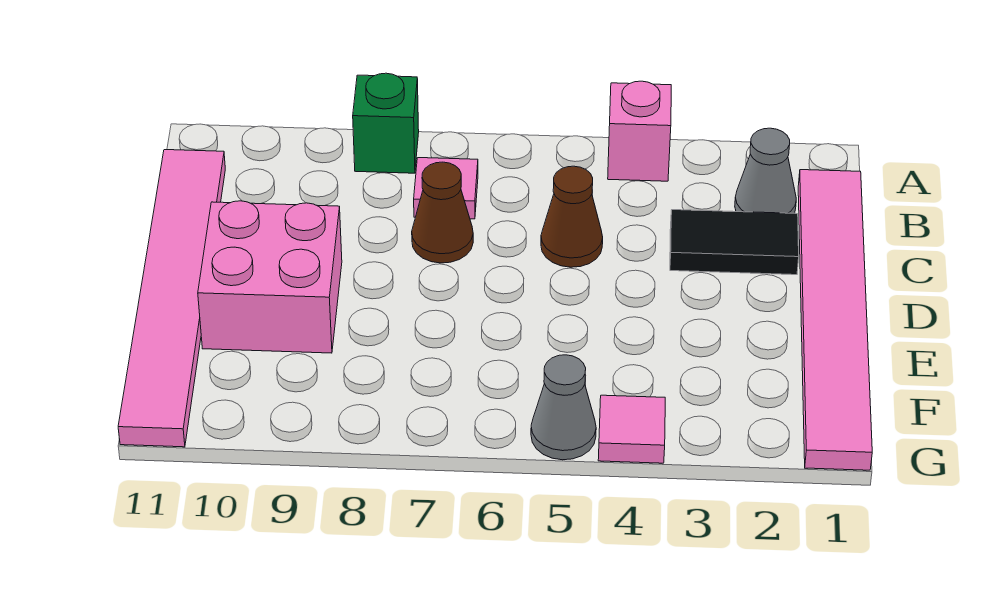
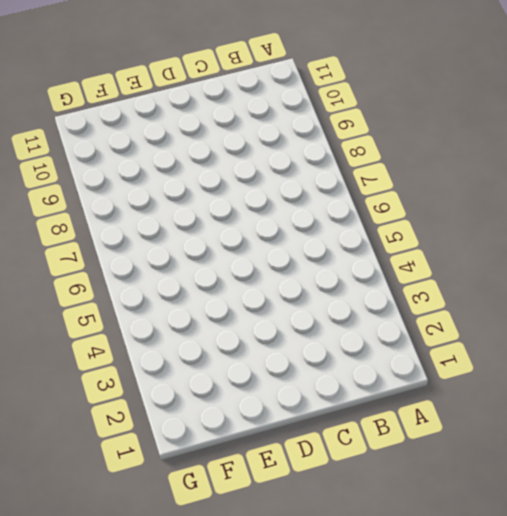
none -> pink brick A4 level 1
none -> green brick A8 level 1
none -> pink tile B1:G1 level 1

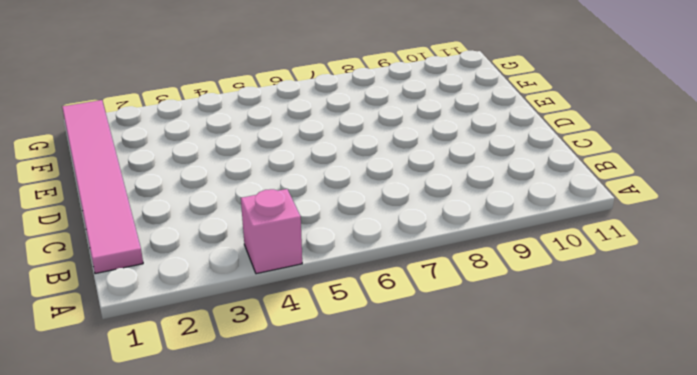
none -> green brick A8 level 1
none -> grey cone B2 level 1
none -> pink tile B7 level 1

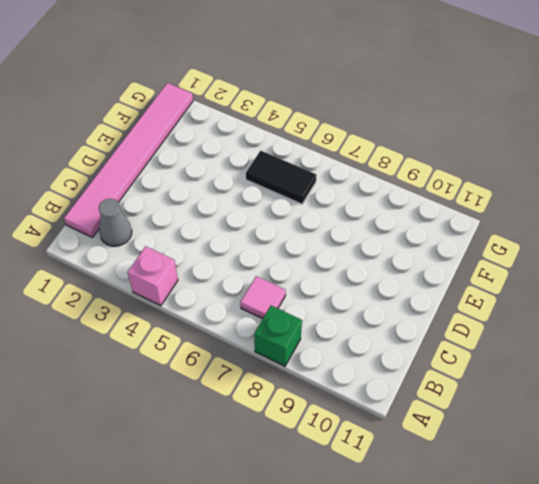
black tile F5:F6 level 1 -> black tile C2:C3 level 1
none -> pink tile B11:G11 level 1
none -> brown cone C5 level 1
none -> brown cone C7 level 1

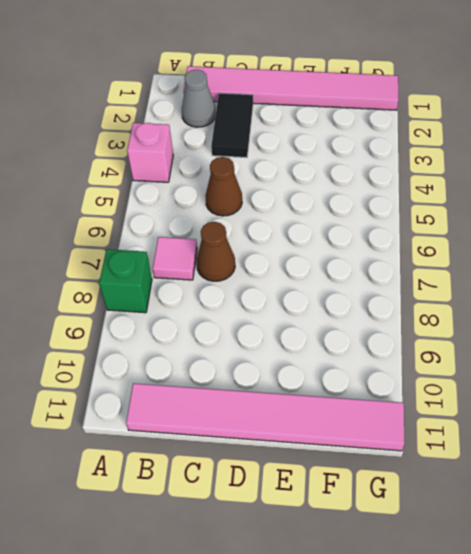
none -> pink brick D9:E10 level 1
none -> pink tile G4 level 1
none -> grey cone G5 level 1

